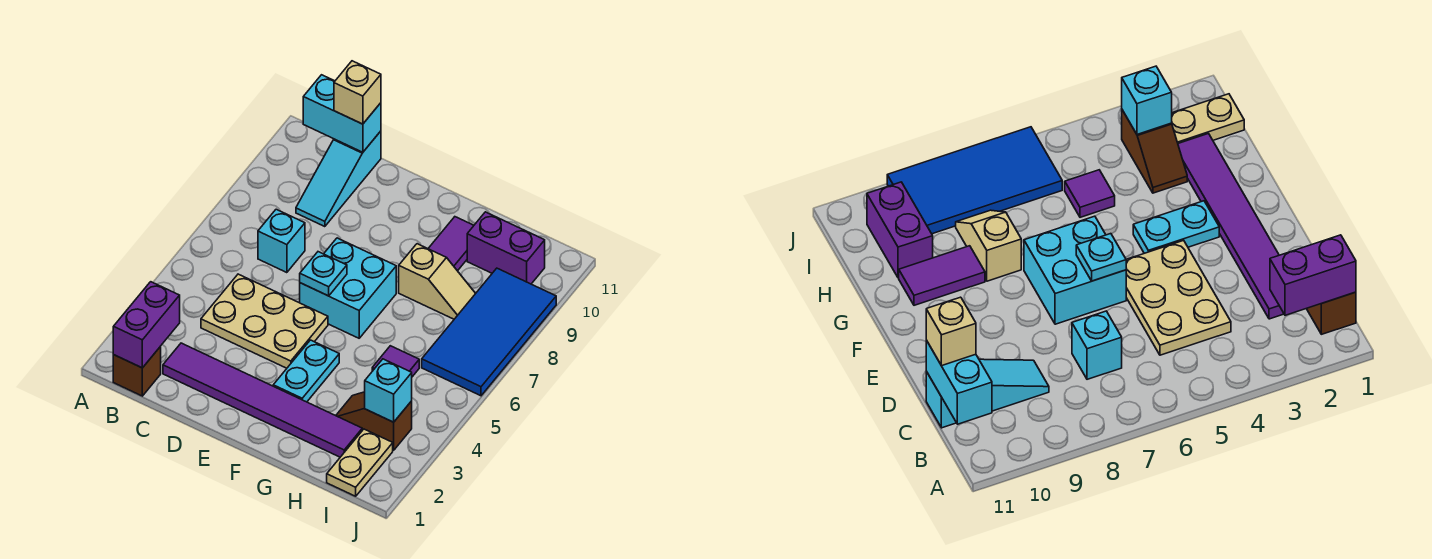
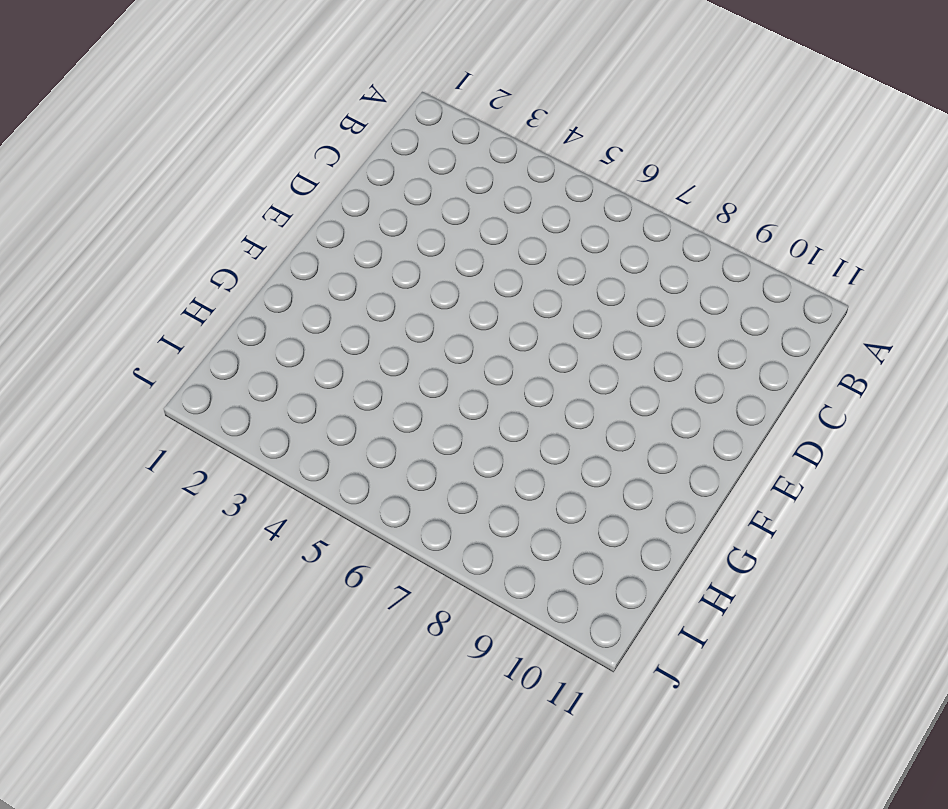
none -> brown brick B1 level 1
none -> purple tile C2:H2 level 1
none -> tan plate C4:E5 level 1

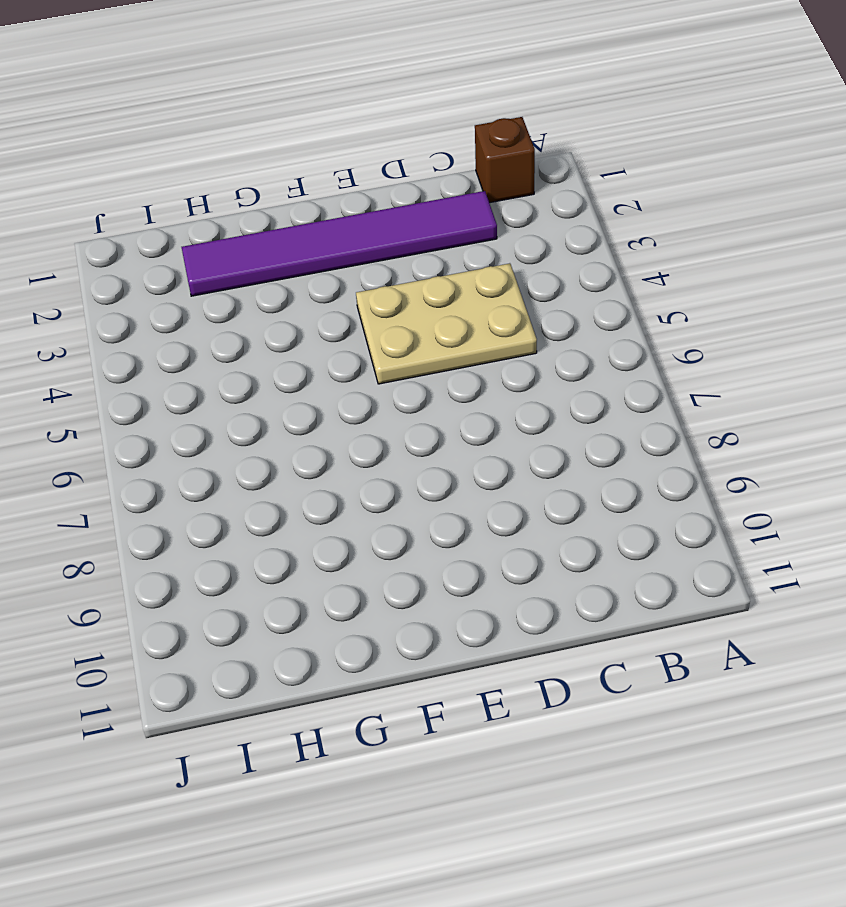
none -> cyan brick C7 level 1
none -> cyan slope C9:C11 level 1 top 11
none -> cyan brick E6:F7 level 1

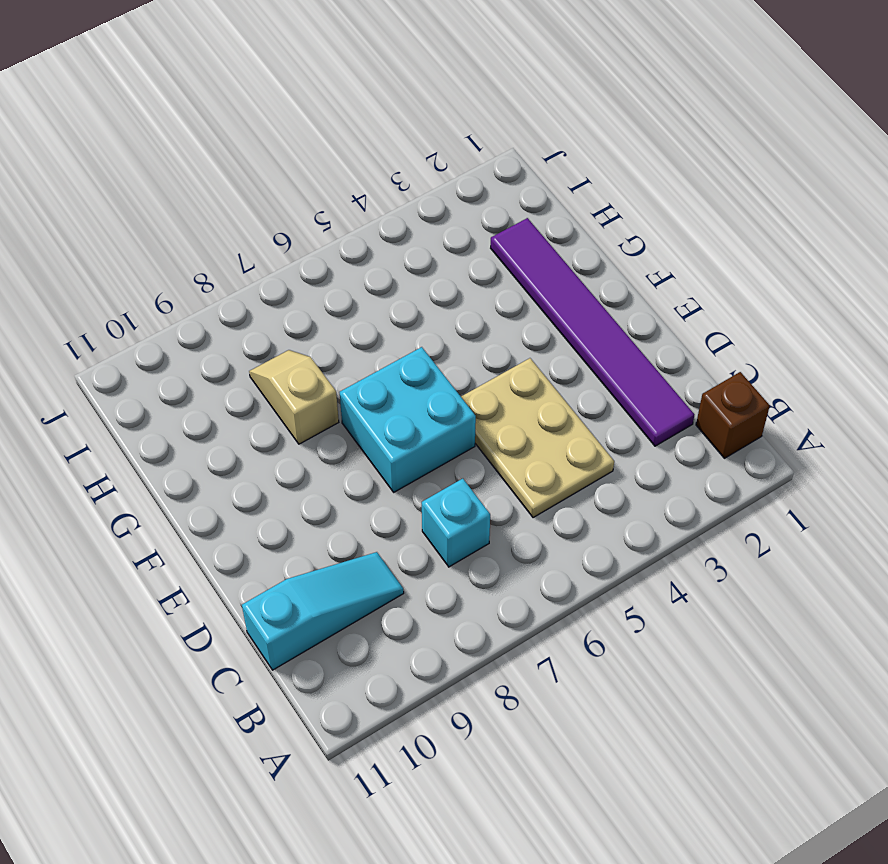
none -> cyan plate F3:F4 level 1
none -> purple tile G9:G10 level 1
none -> brown slope H3:I3 level 1 top I

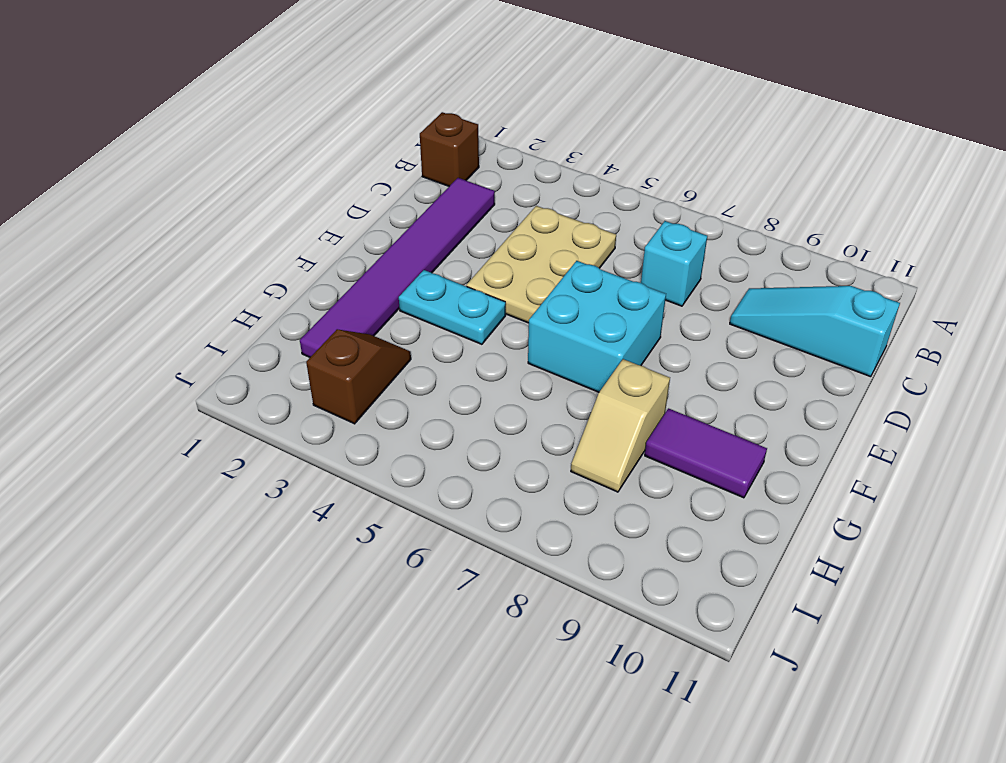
none -> purple tile H5 level 1
none -> purple brick H10:I10 level 1
none -> tan plate I1:I2 level 1

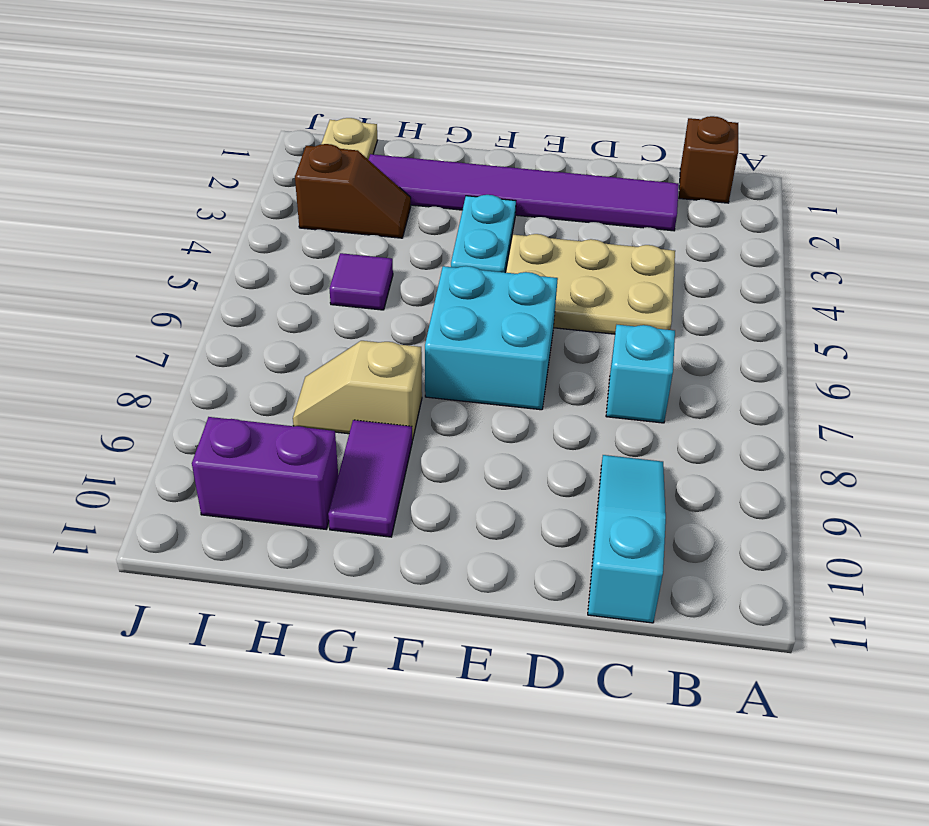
none -> blue tile I6:J9 level 1
none -> purple brick B1:B2 level 2
none -> cyan brick B11:C11 level 2

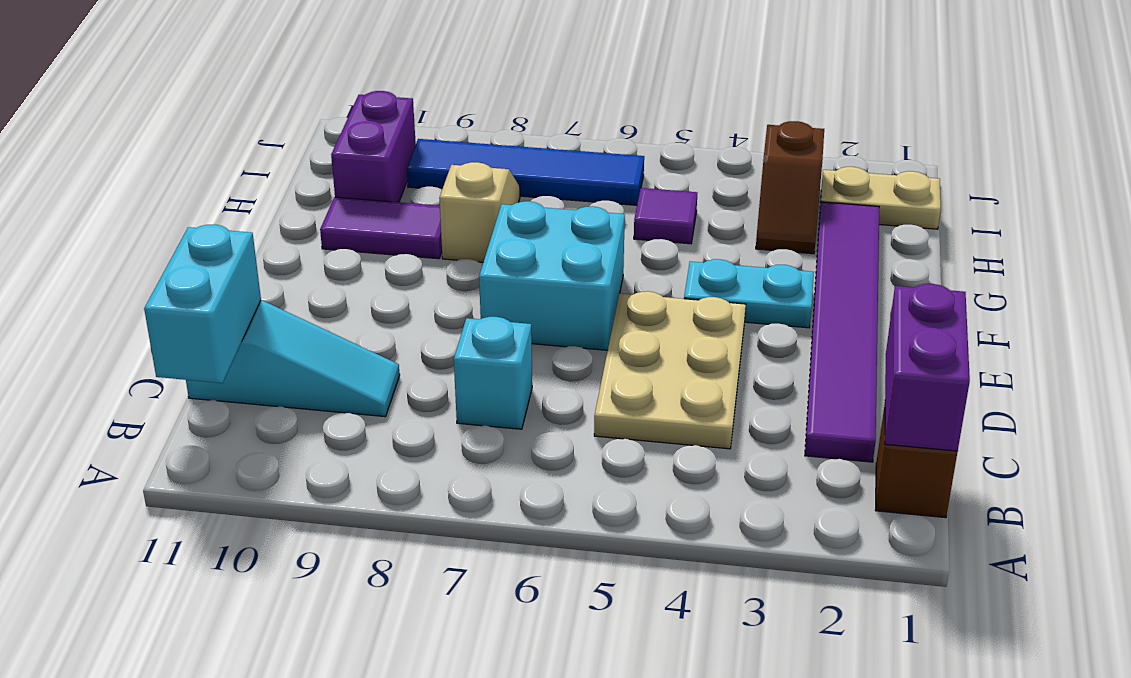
purple brick B1:C1 level 2 -> purple brick B1:B2 level 2
blue tile I6:I9 level 1 -> blue tile I6:J9 level 1
none -> cyan plate E6 level 2
none -> cyan brick I3 level 2
none -> tan brick C11 level 3

